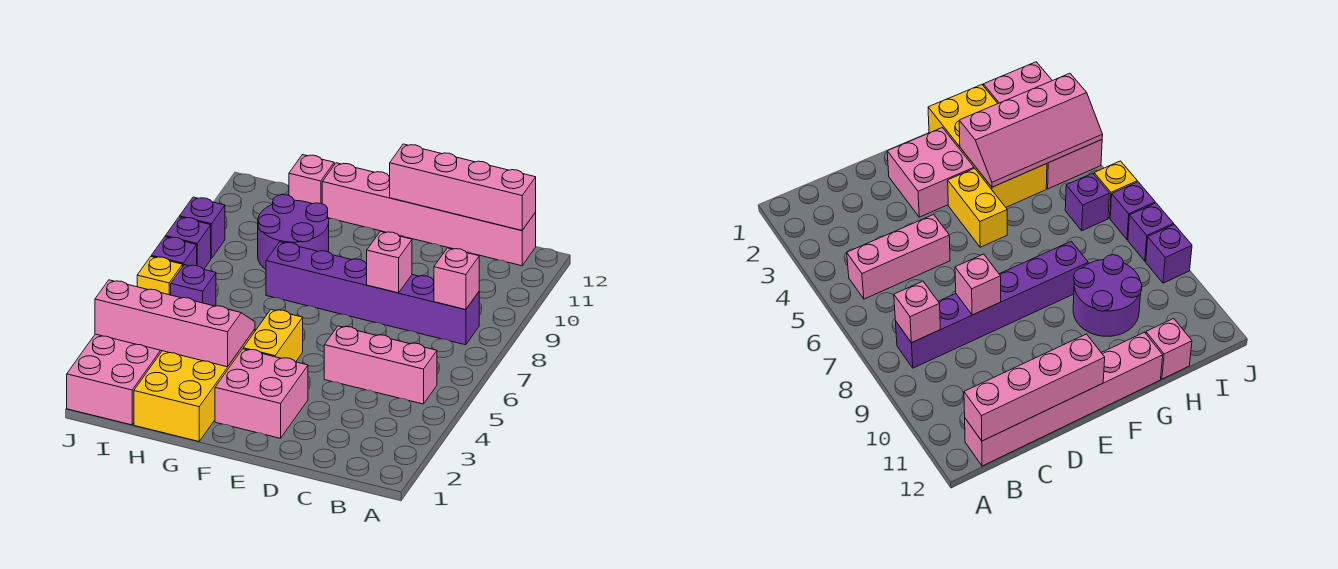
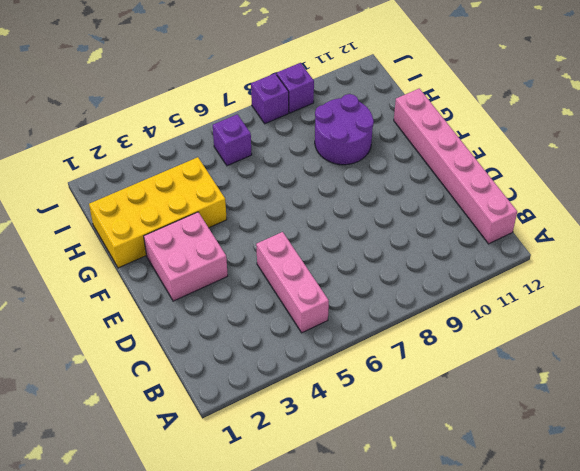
none -> purple brick B8:G8 level 1
none -> yellow brick F4:F5 level 1
none -> pink brick H12 level 1

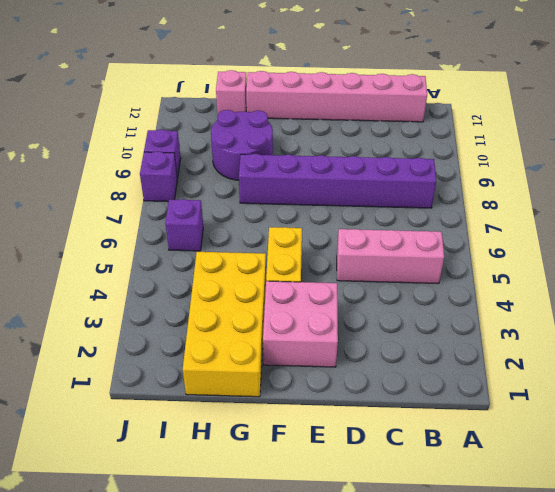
none -> pink brick I1:J4 level 1
none -> yellow brick J6 level 1
none -> purple brick J7 level 1

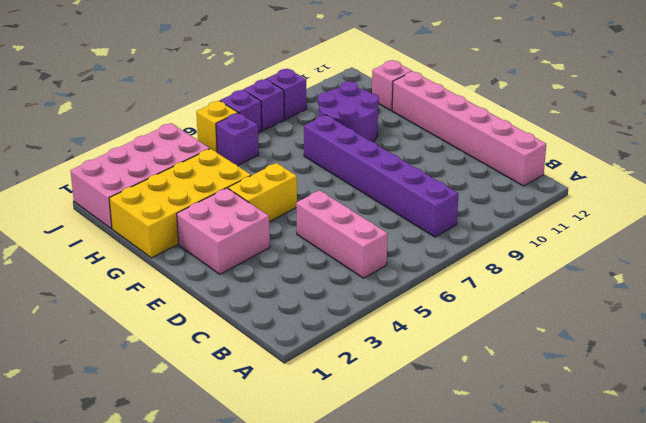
none -> pink brick B8 level 2
none -> pink brick B12:E12 level 2
none -> pink brick D8 level 2

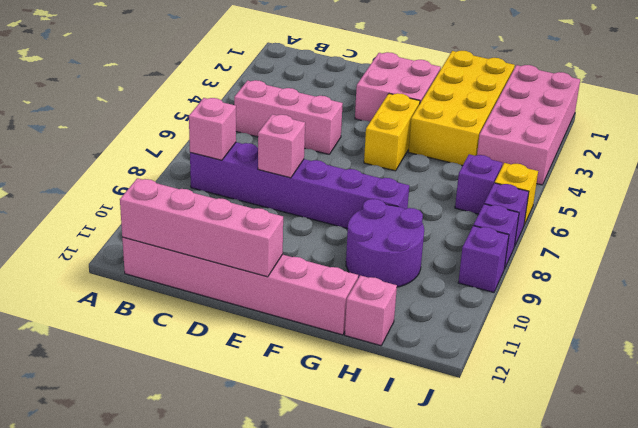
none -> pink slope G3:J4 level 2 top 3

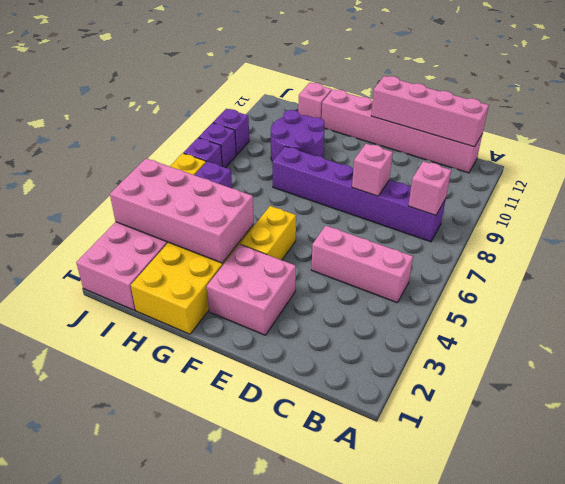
pink brick G3:J4 level 2 -> pink slope G3:J4 level 2 top 3

